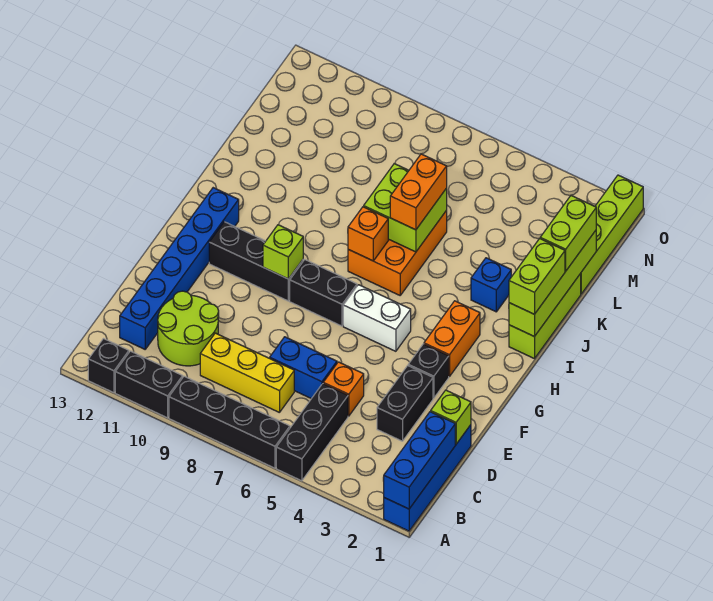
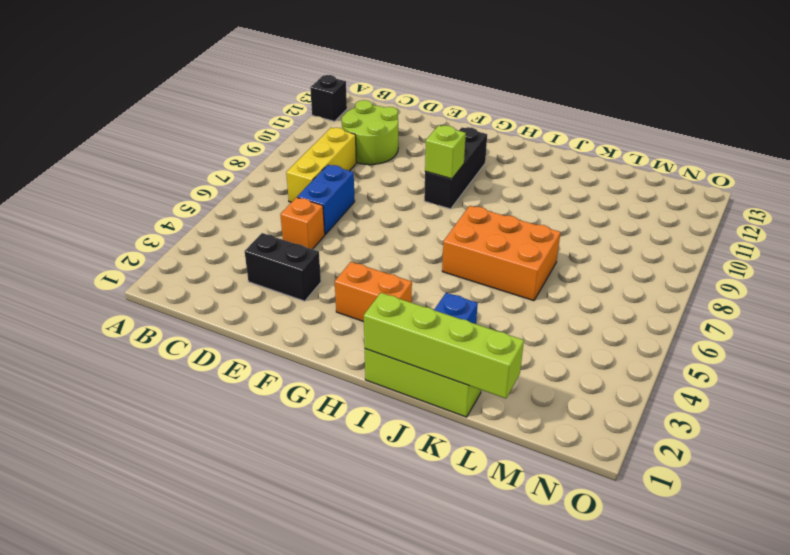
none -> blue brick A1:D1 level 1
none -> black brick A5:C5 level 1
none -> black brick A6:A9 level 1

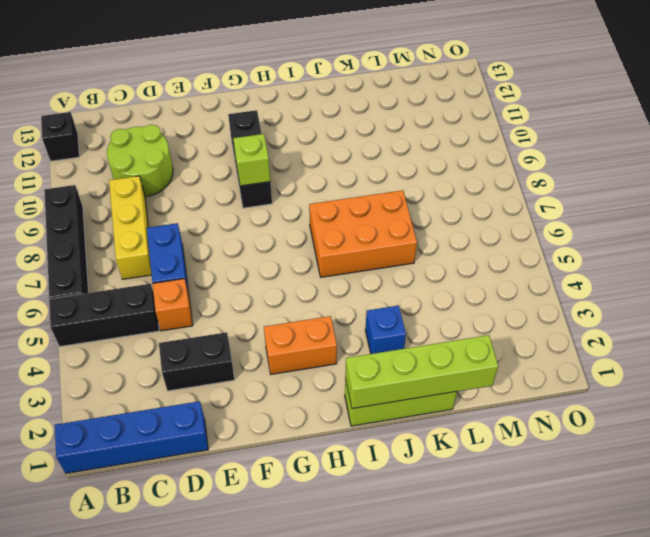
none -> black brick A10:A11 level 1
none -> blue brick C12:H12 level 1
none -> black brick F3 level 1

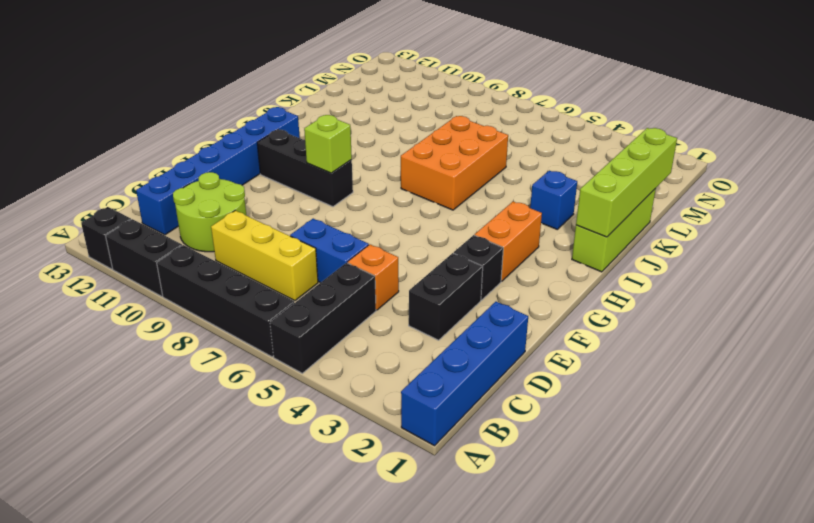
none -> white brick G5:G6 level 1
none -> black brick G7:G8 level 1
none -> lime brick L1:O1 level 1

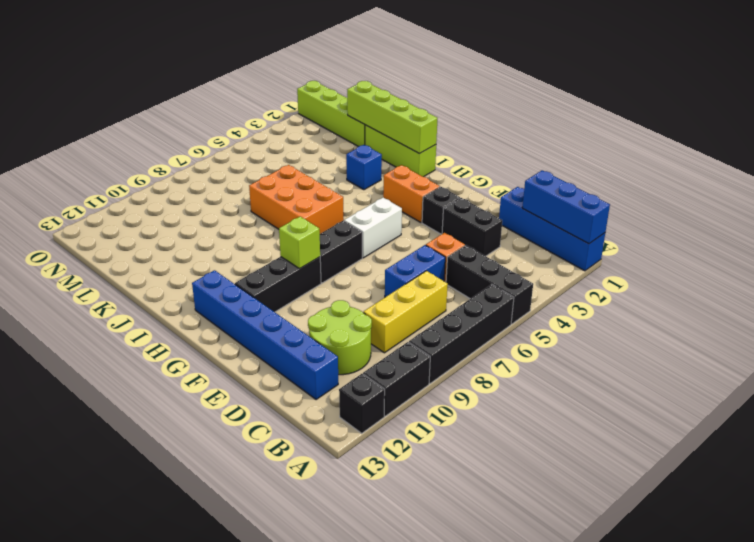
none -> lime brick D1 level 2
none -> orange brick I7 level 2
none -> lime brick J6:K7 level 2

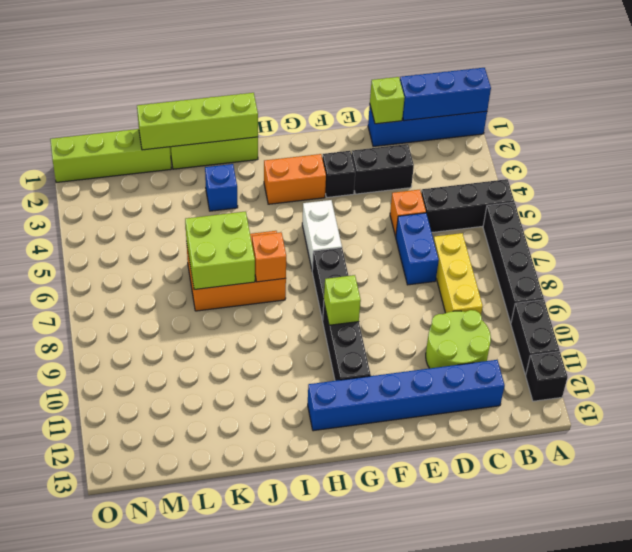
none -> lime brick I1:J1 level 3
none -> orange brick J6:K6 level 3
none -> lime brick K1:L1 level 3

